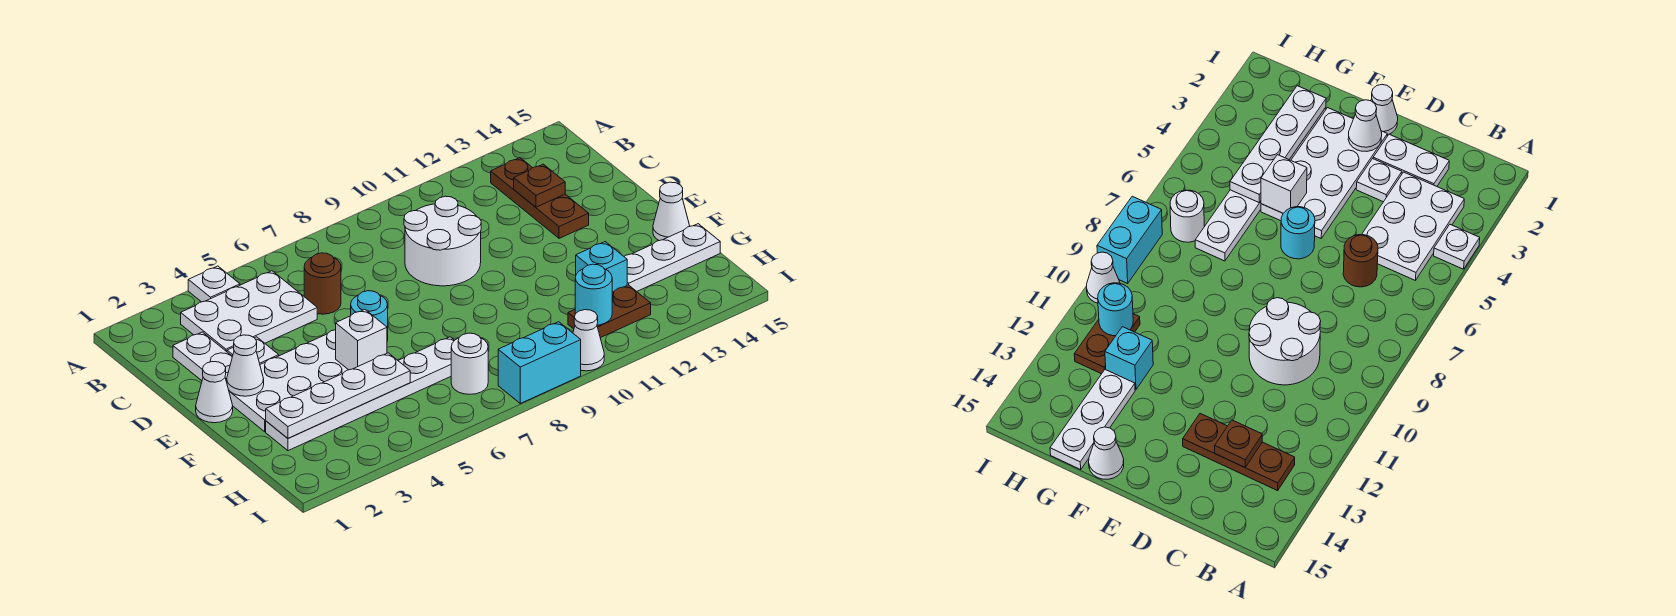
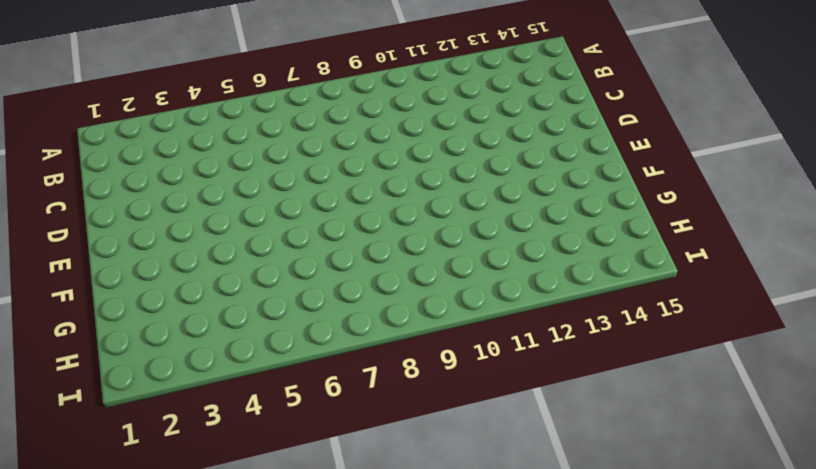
none -> white plate A4 level 1
none -> white plate B3:C5 level 1
none -> brown plate B13:D13 level 1

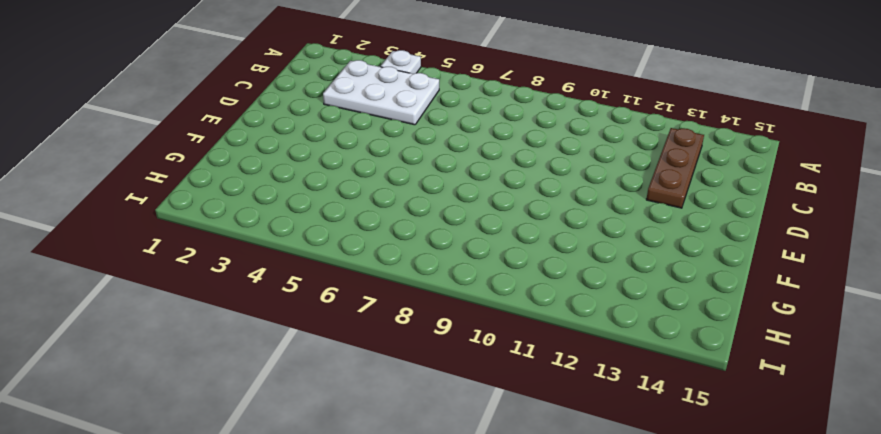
none -> white plate C2:D2 level 1
none -> brown round brick C6 level 1
none -> white round brick C9:D10 level 1

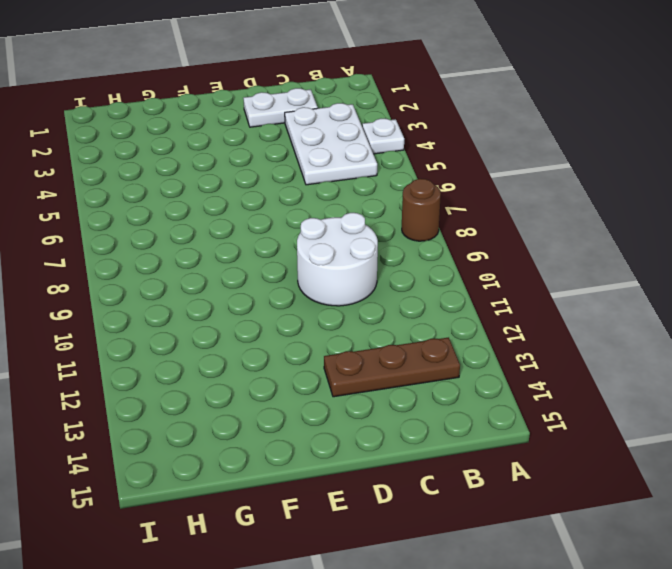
brown round brick A8 level 1 -> brown round brick C6 level 1
none -> white plate D3 level 1
none -> white cone E1 level 1
none -> white plate E2:F5 level 1

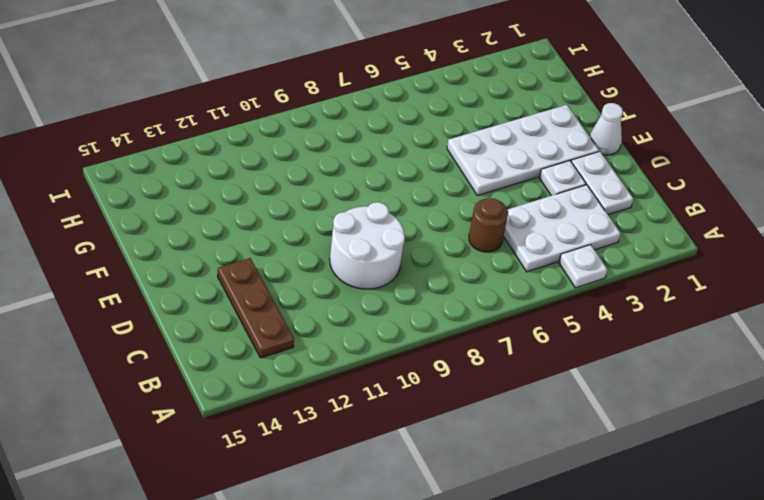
none -> cyan round brick E6 level 1
none -> white cone F15 level 1
none -> white plate G2:G7 level 1

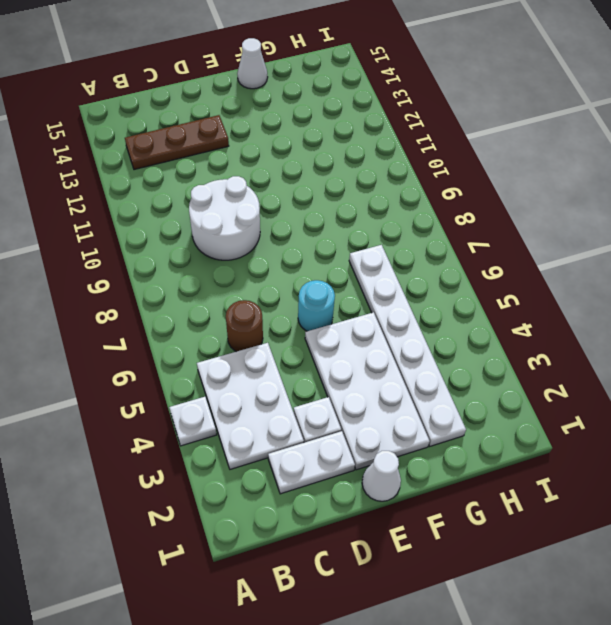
none -> cyan brick G12 level 1
none -> white plate G13:G15 level 1
none -> white round brick H7 level 1

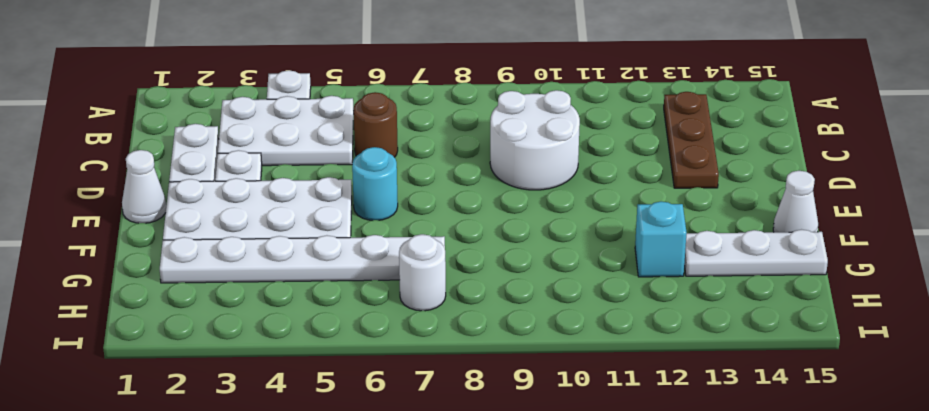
none -> brown plate H11:H12 level 1
none -> cyan brick I8:I9 level 1
none -> white cone I10 level 1

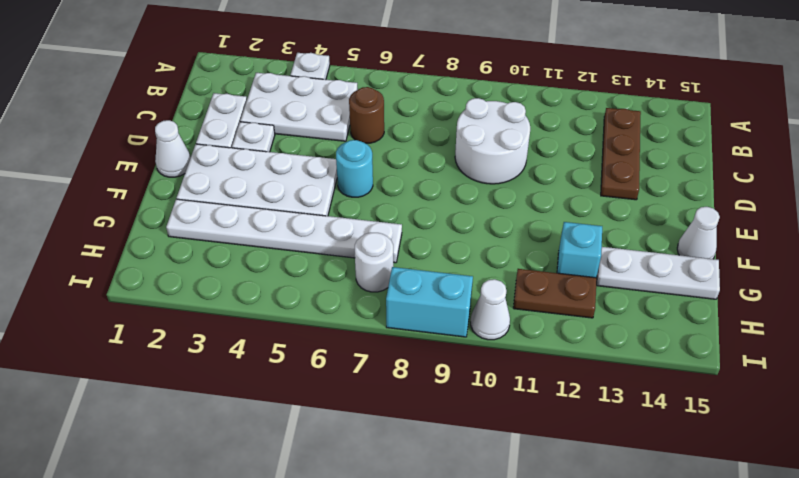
none -> brown plate C13 level 2
none -> white cone E2 level 2
none -> white brick F5 level 2

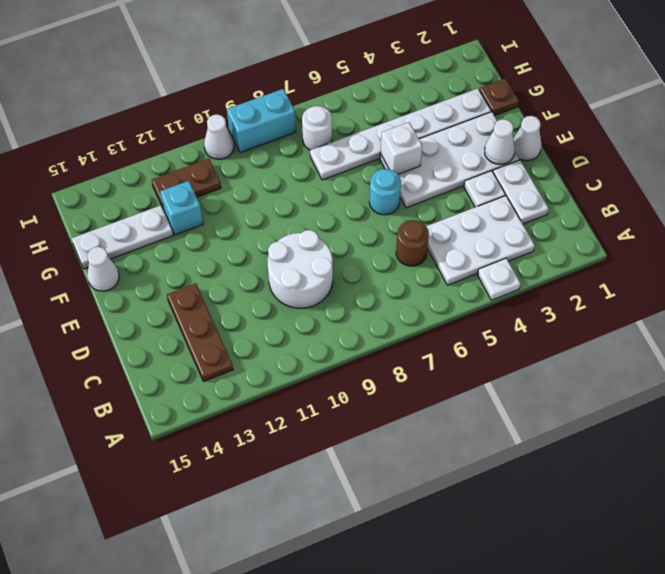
brown plate G1 level 1 -> brown plate C13 level 2
none -> white plate G2:G5 level 2
none -> cyan round brick H11 level 2

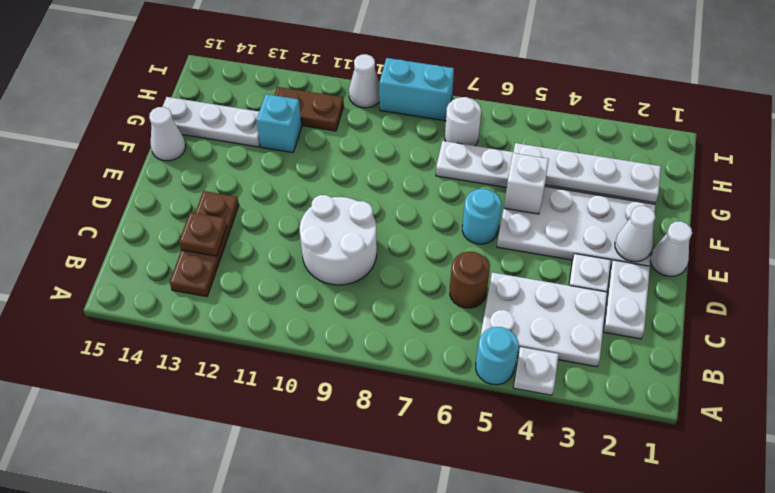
cyan round brick A5 level 1 -> cyan round brick H11 level 2

